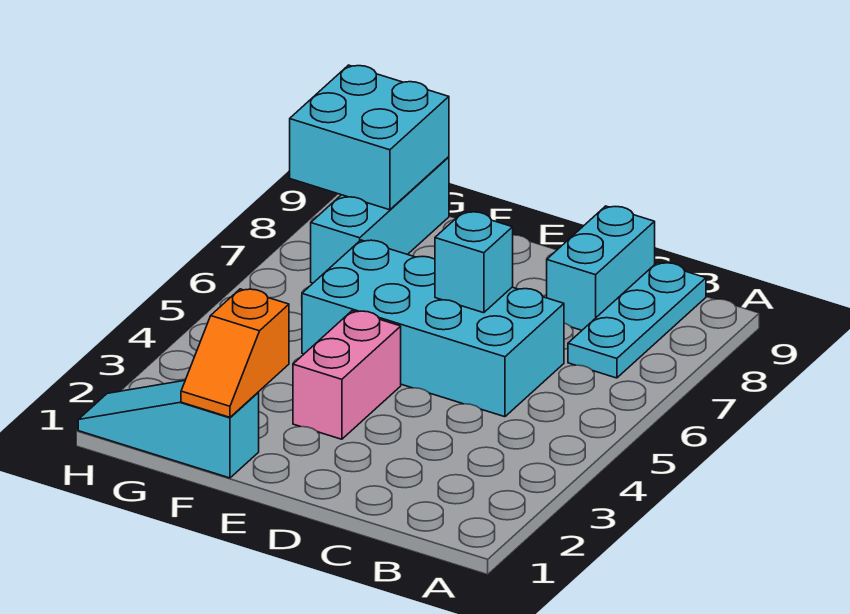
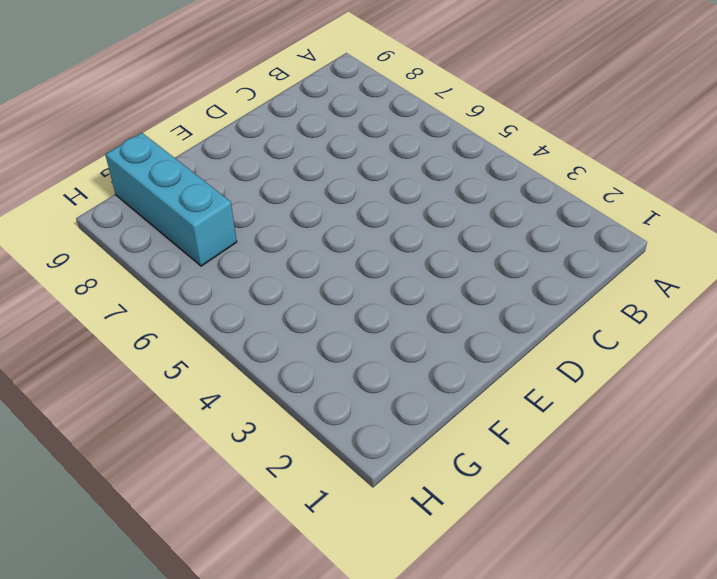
none -> cyan plate B7:B9 level 1
none -> cyan brick C5:F6 level 1

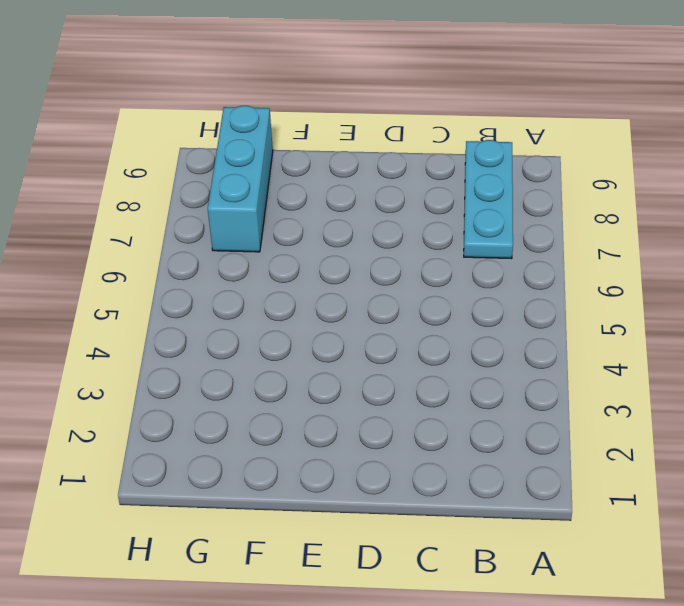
none -> cyan brick C5:F6 level 1
none -> cyan brick C8:C9 level 1

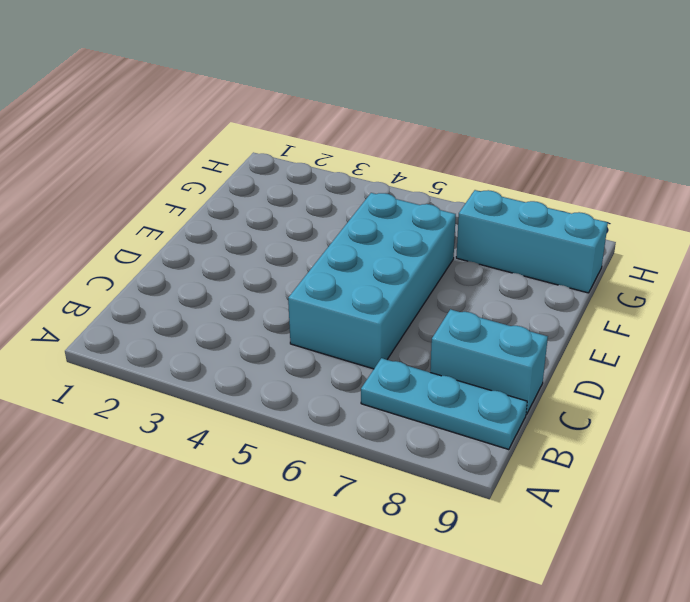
none -> pink brick E3:E4 level 1
none -> cyan slope F1:H1 level 1 top F

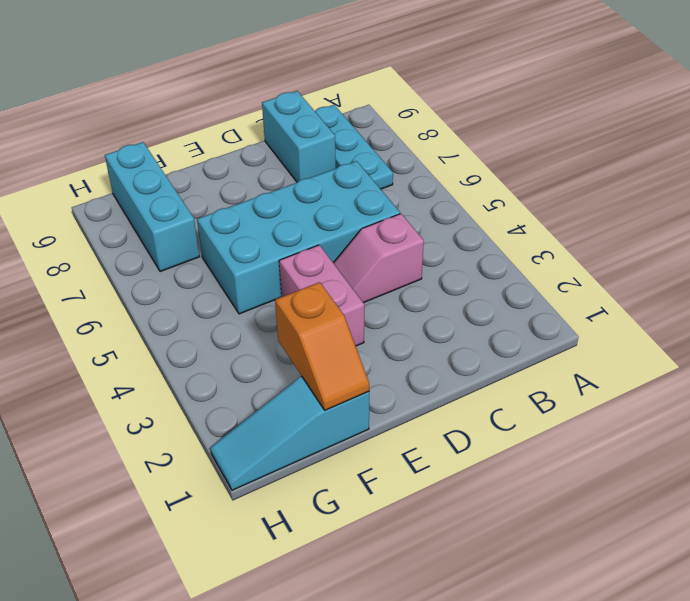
pink slope C4:D4 level 1 top C -> none
none -> cyan brick D6 level 2
none -> cyan brick G8:H9 level 2

